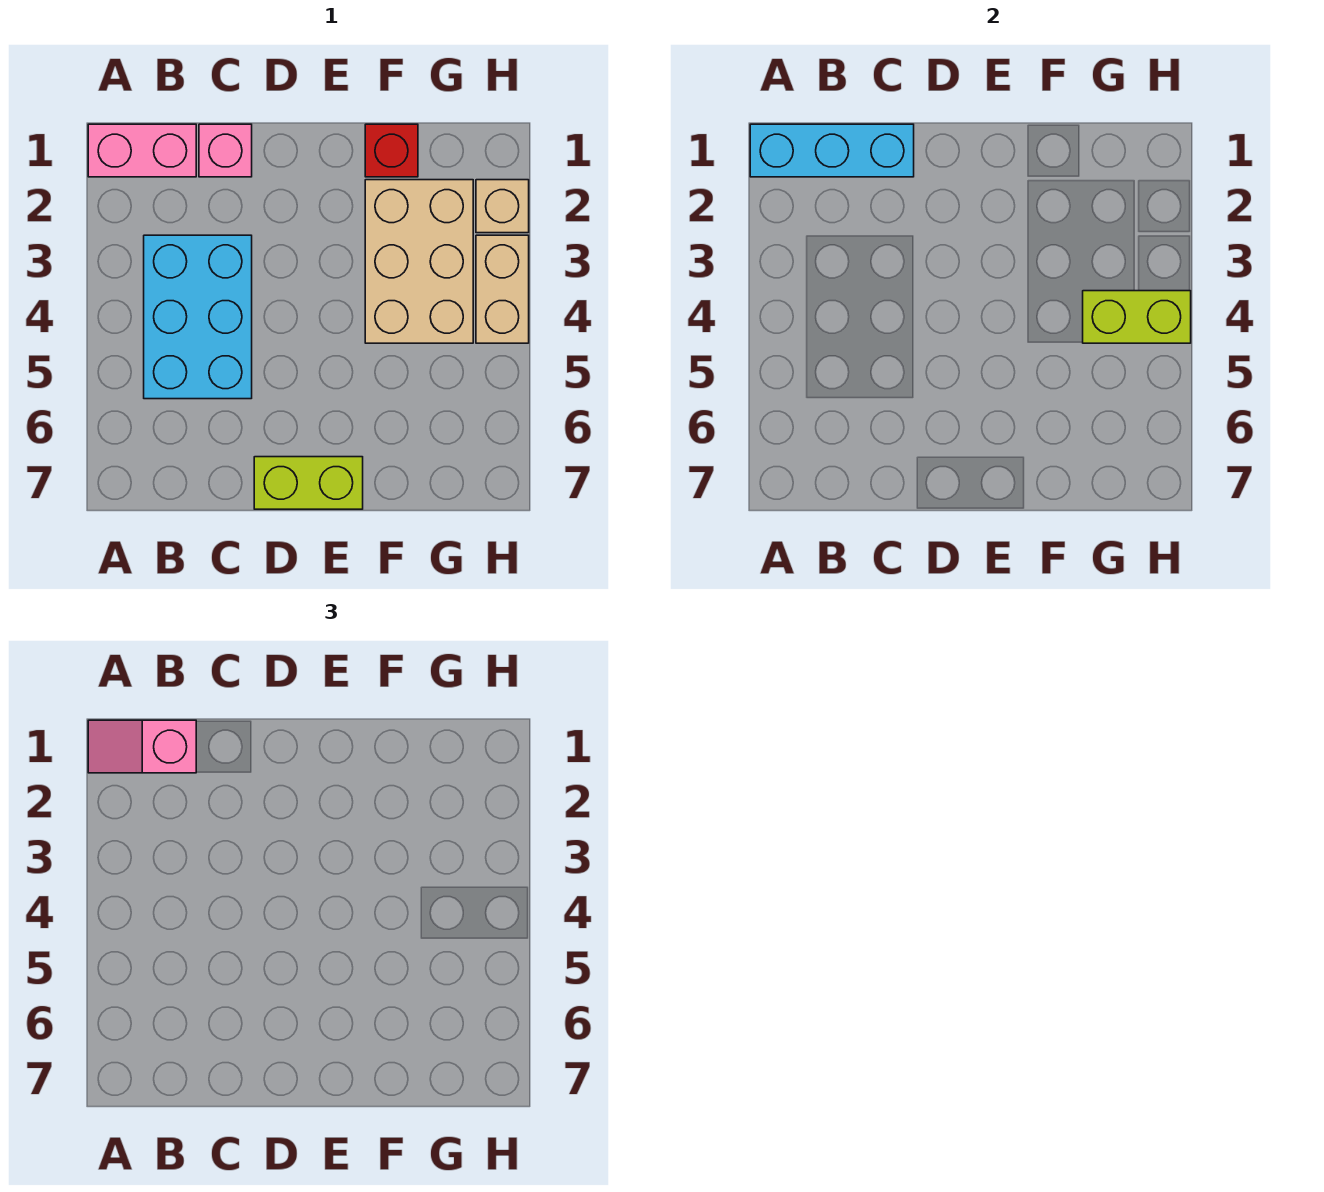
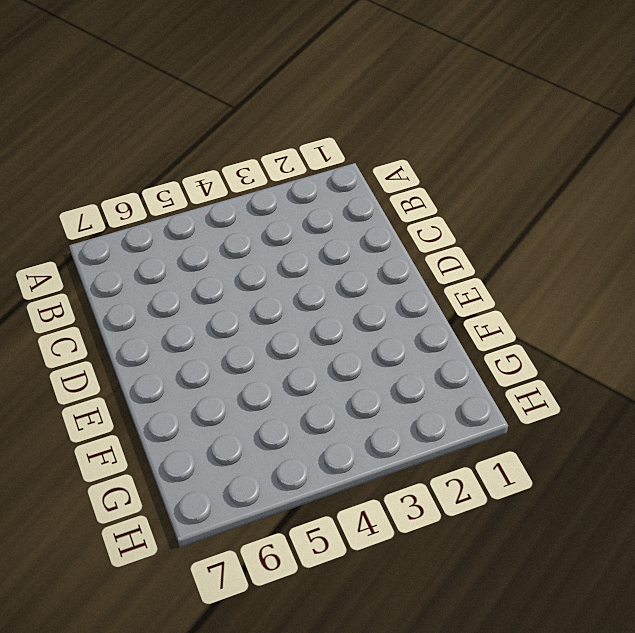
none -> pink brick A1:B1 level 1
none -> cyan brick B3:C5 level 1

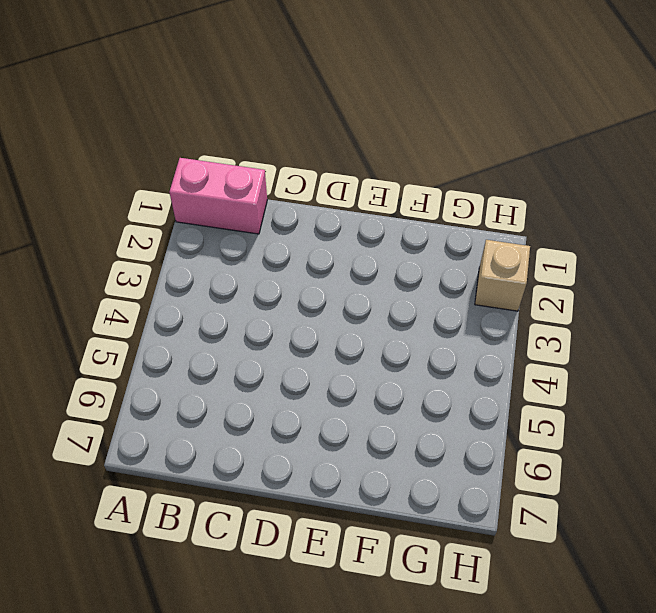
none -> cyan brick B3:C5 level 1
none -> pink brick C1 level 1

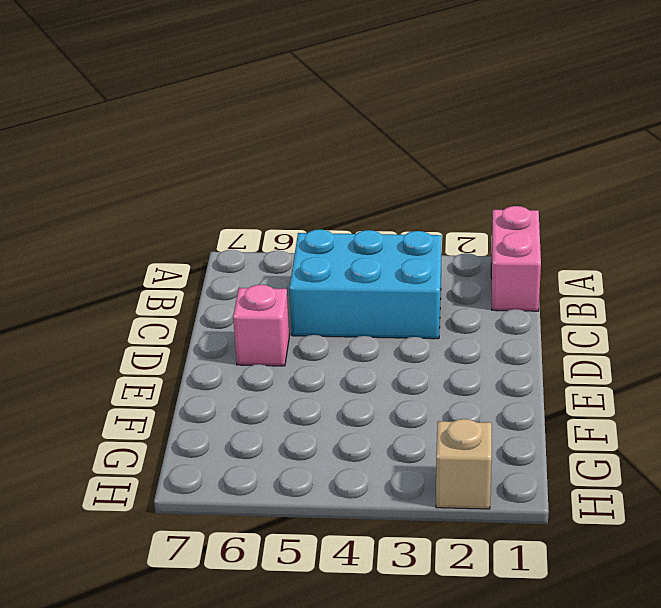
pink brick D6 level 1 -> pink brick C1 level 1
none -> lime brick D7:E7 level 1
none -> red brick F1 level 1

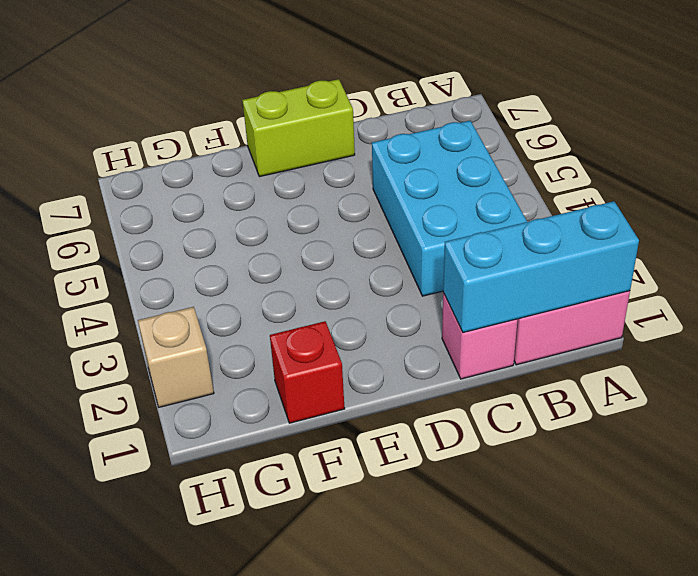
none -> tan brick F2:G4 level 1
none -> tan brick H3:H4 level 1

